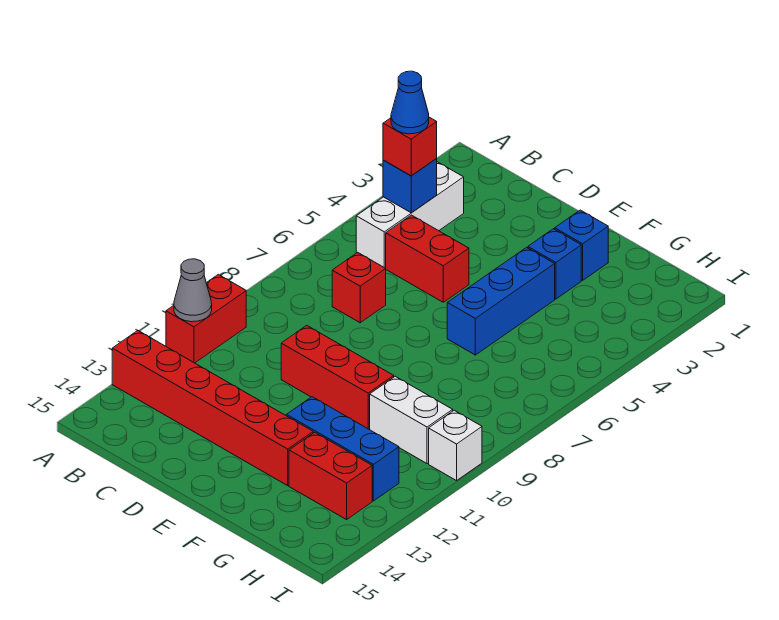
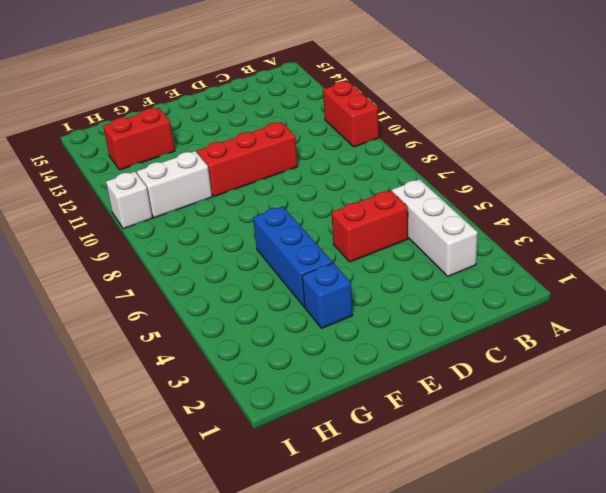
none -> red brick A13:F13 level 1
none -> red brick C7 level 1
none -> blue brick F2 level 1

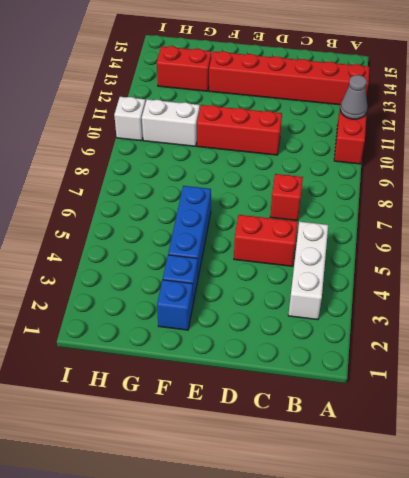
none -> blue brick F12:H12 level 1
none -> blue brick B4 level 2
none -> red brick B4 level 3

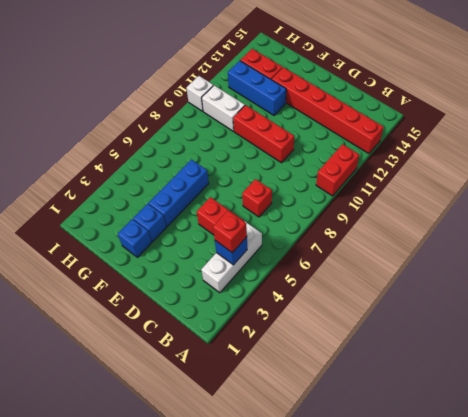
none -> grey cone A11 level 2
none -> blue cone B4 level 4

